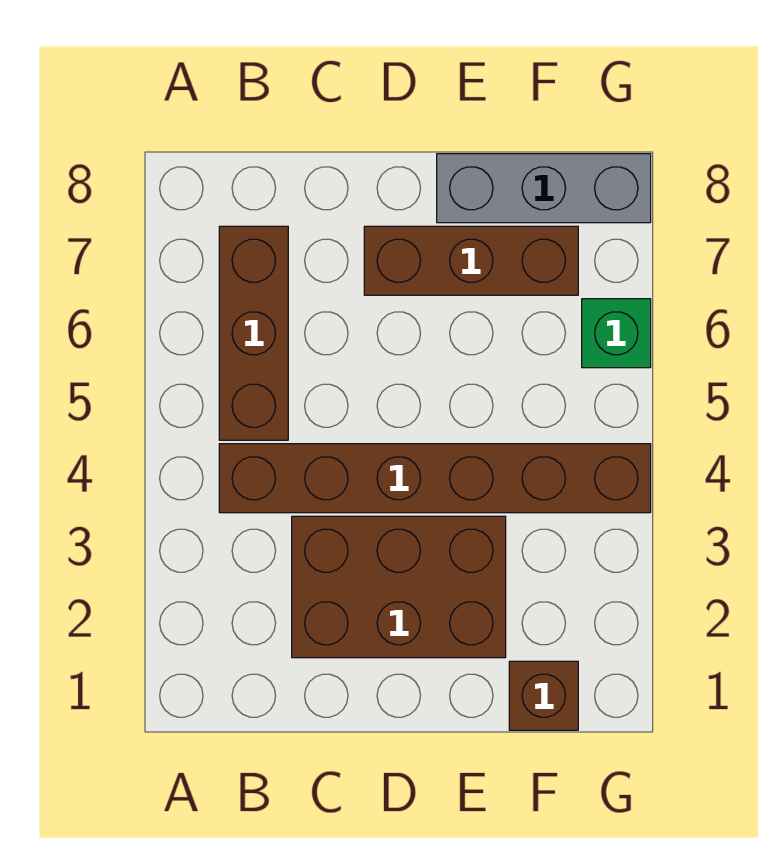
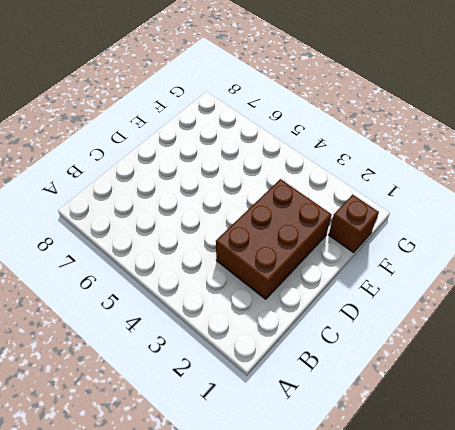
none -> brown brick B4:G4 level 1
none -> brown brick B5:B7 level 1

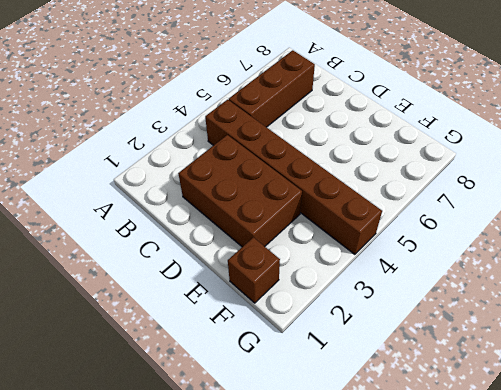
none -> brown brick D7:F7 level 1
none -> grey brick E8:G8 level 1

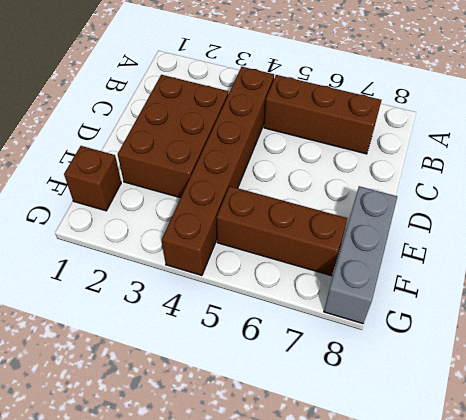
brown brick F5:F7 level 1 -> brown brick D7:F7 level 1
none -> green brick G6 level 1

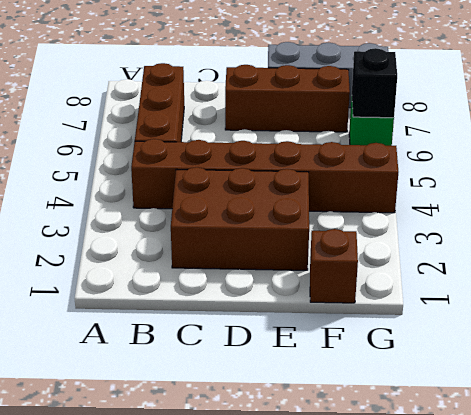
black brick G6 level 2 -> none

